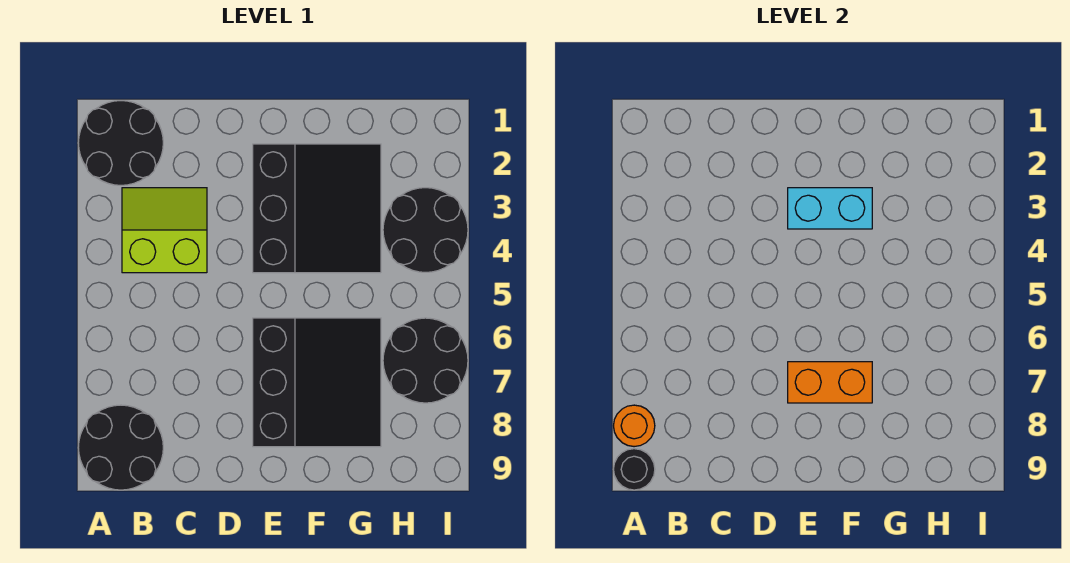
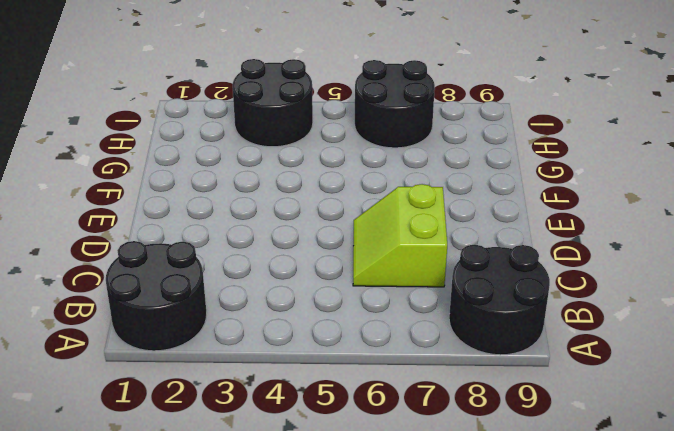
lime slope C6:D7 level 1 top 7 -> lime slope B3:C4 level 1 top 4
none -> black slope E2:G4 level 1 top E
none -> black slope E6:G8 level 1 top E

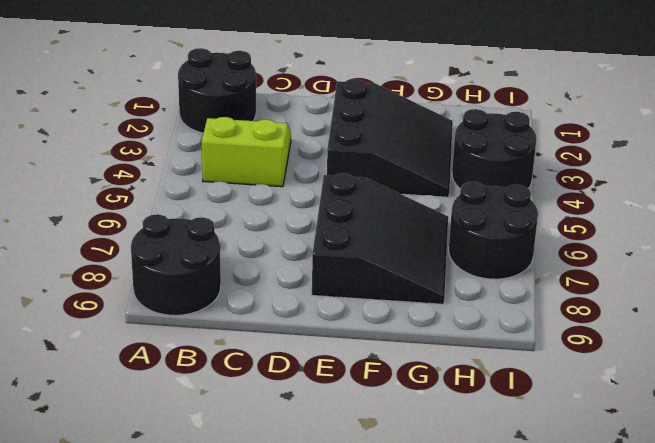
none -> orange round brick A8 level 2
none -> black round brick A9 level 2

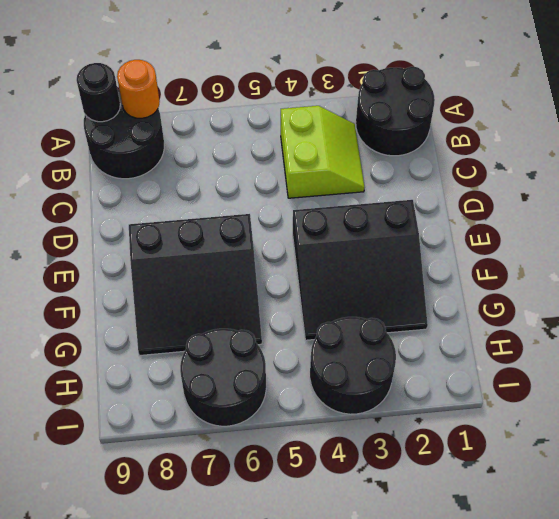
none -> cyan brick E3:F3 level 2
none -> orange brick E7:F7 level 2

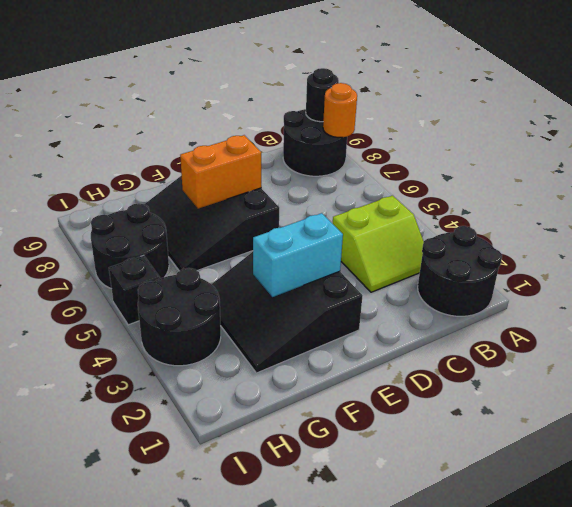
black brick I5 level 1 -> none

